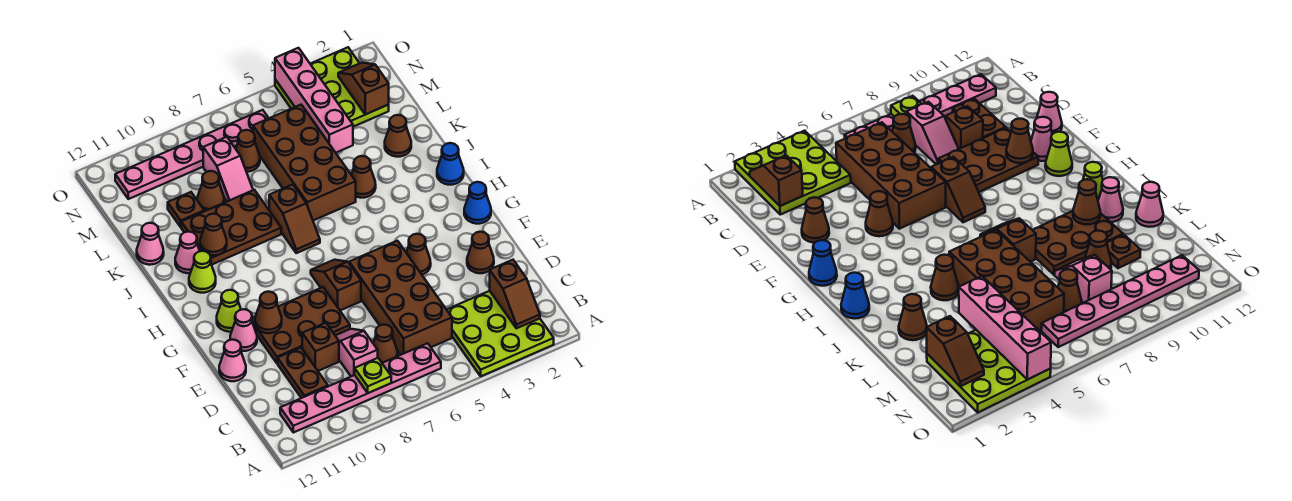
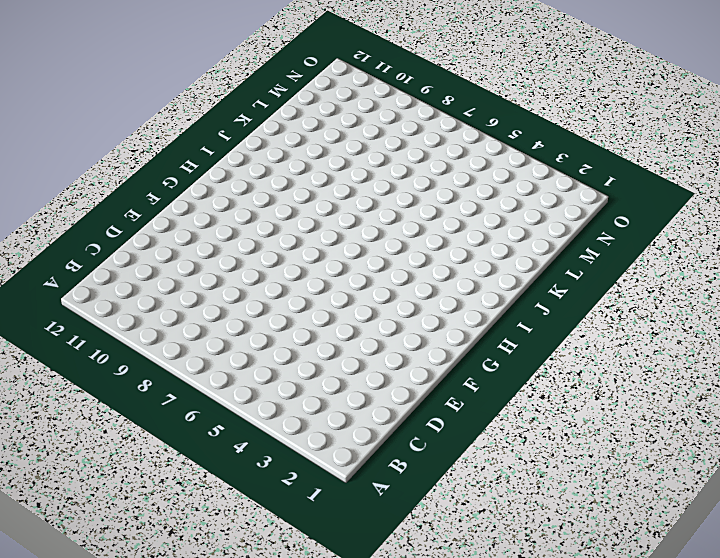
none -> lime plate A2:C4 level 1
none -> pink plate B6:B11 level 1
none -> brown brick C5:F6 level 1
none -> brown cone C7 level 1

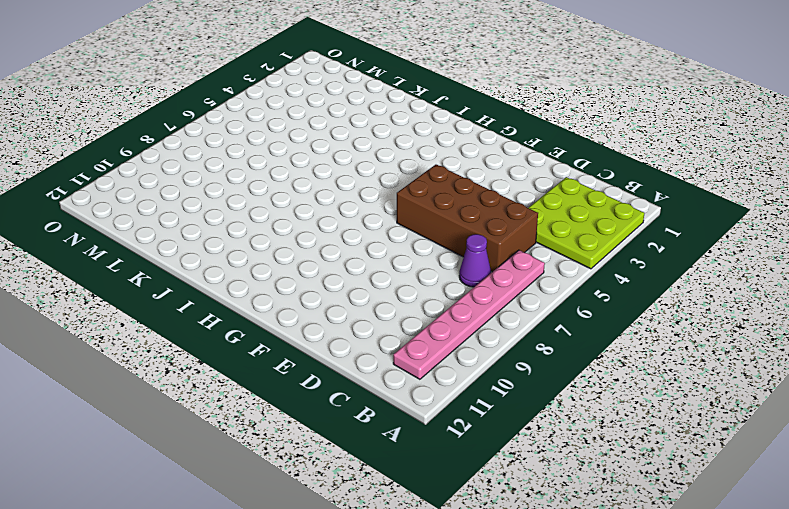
purple cone C7 level 1 -> brown cone C7 level 1
none -> pink slope C8:D8 level 1 top C
none -> brown plate C10:D10 level 1
none -> brown brick D9 level 1
none -> brown cone E2 level 1

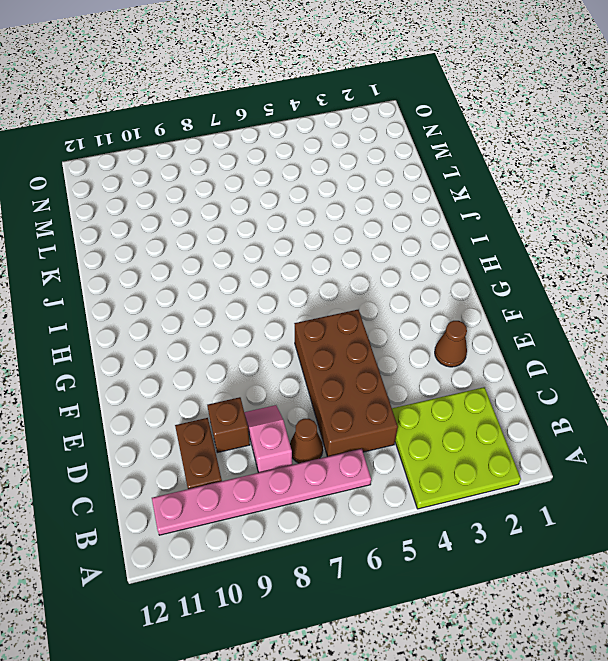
none -> brown plate E8:F10 level 1
none -> pink cone E12 level 1
none -> brown cone F4 level 1
none -> brown slope F7:G7 level 1 top F

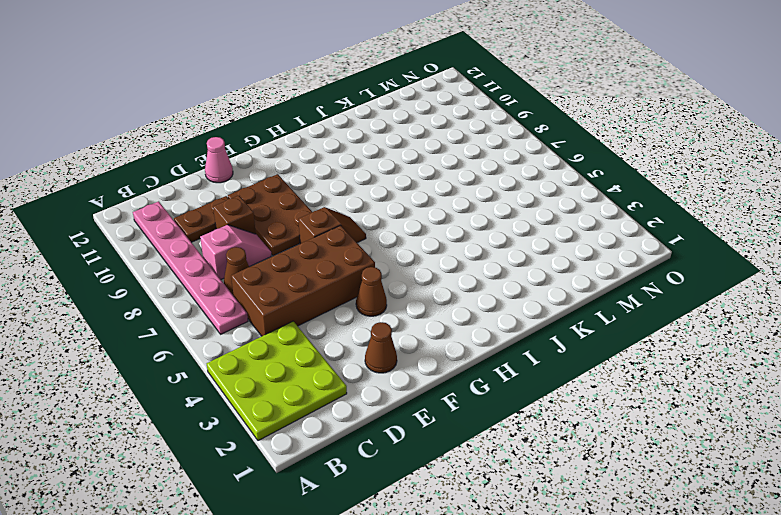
none -> pink cone F11 level 1
none -> blue cone G1 level 1
none -> lime cone G11 level 1
none -> blue cone I1 level 1

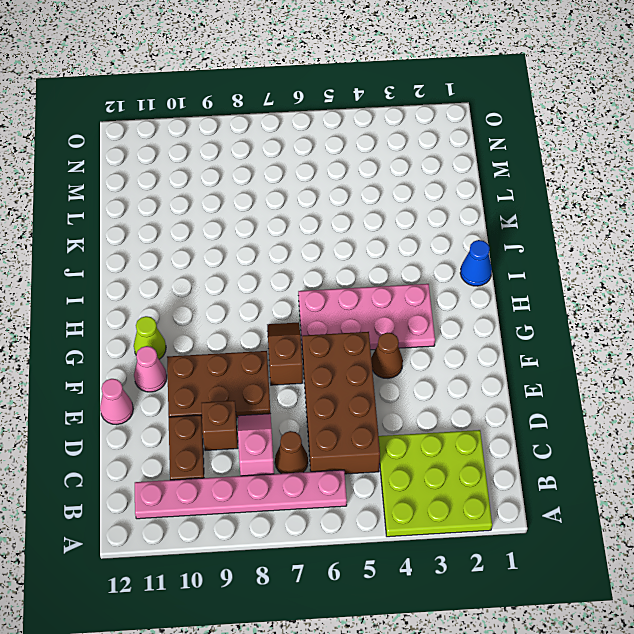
pink plate G3:H6 level 1 -> none
none -> brown cone E2 level 1
none -> blue cone G1 level 1
none -> brown slope I7:J7 level 1 top J
none -> lime cone I11 level 1

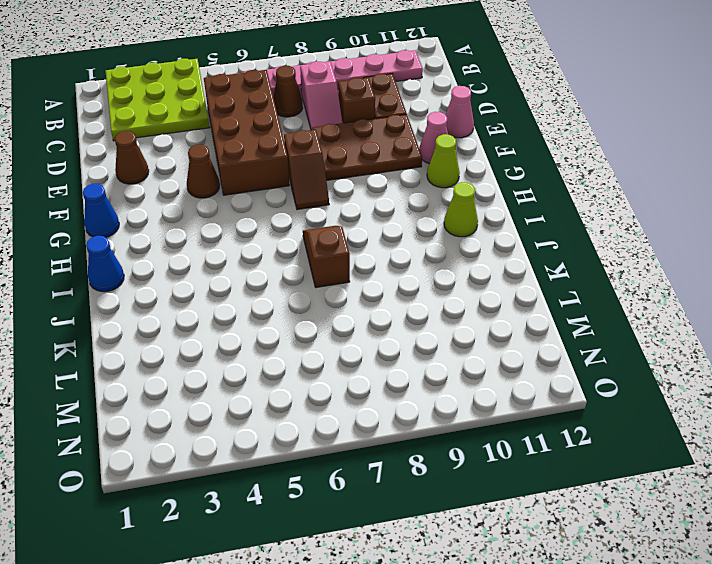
none -> brown cone J4 level 1
none -> brown brick J5:M6 level 1
none -> brown plate J8:K10 level 1
none -> pink cone J11 level 1

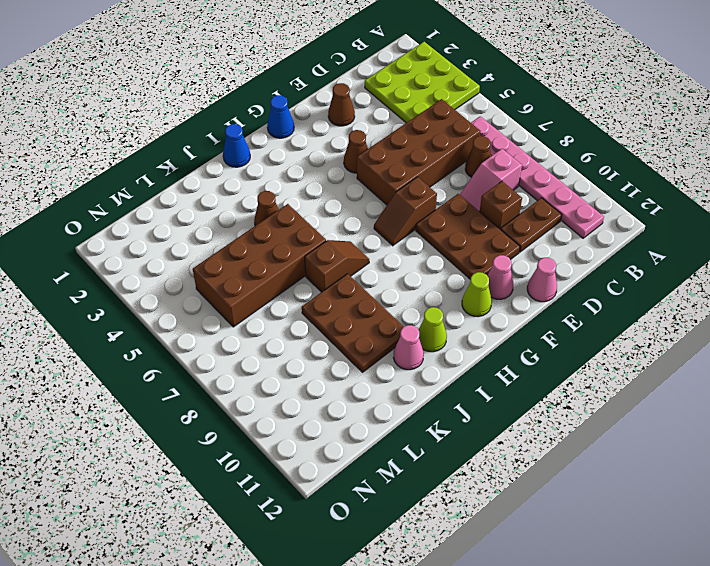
none -> brown cone K2 level 1
none -> pink cone K12 level 1
none -> pink slope L8:M8 level 1 top M
none -> brown cone L9 level 1

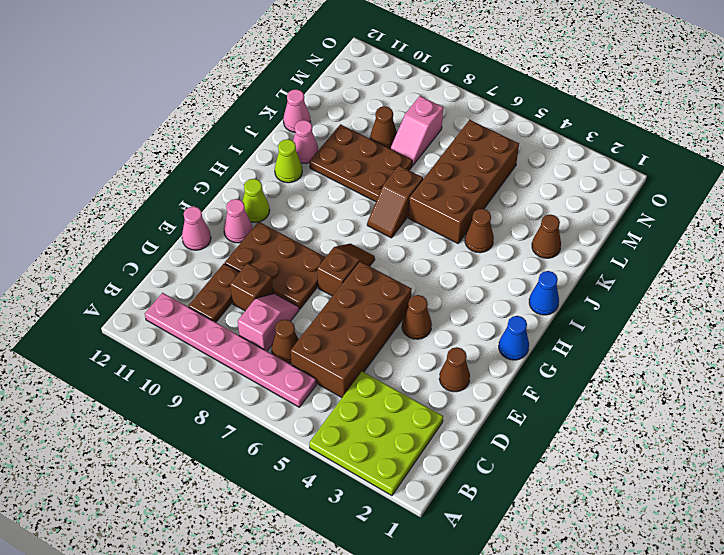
none -> brown plate L10 level 1
none -> lime plate M2:O4 level 1
none -> brown cone M7 level 1
none -> pink plate N6:N11 level 1

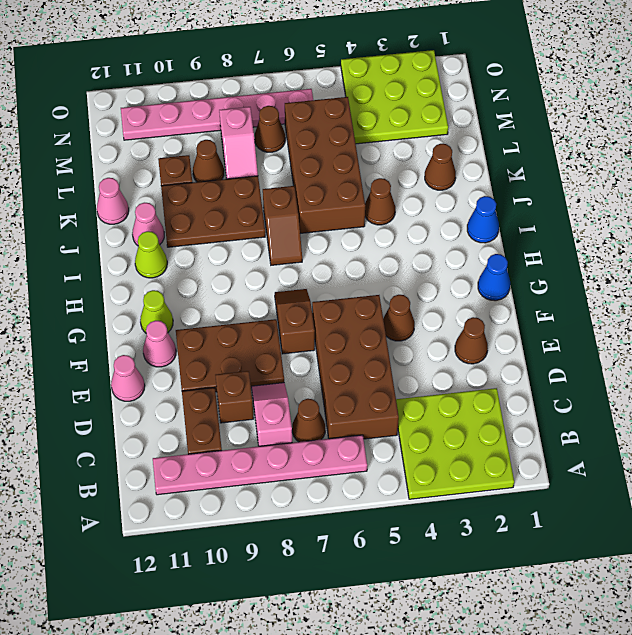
none -> brown slope B2:C2 level 2 top C
none -> lime plate B8 level 2
none -> brown cone F10 level 2
none -> brown cone J10 level 2

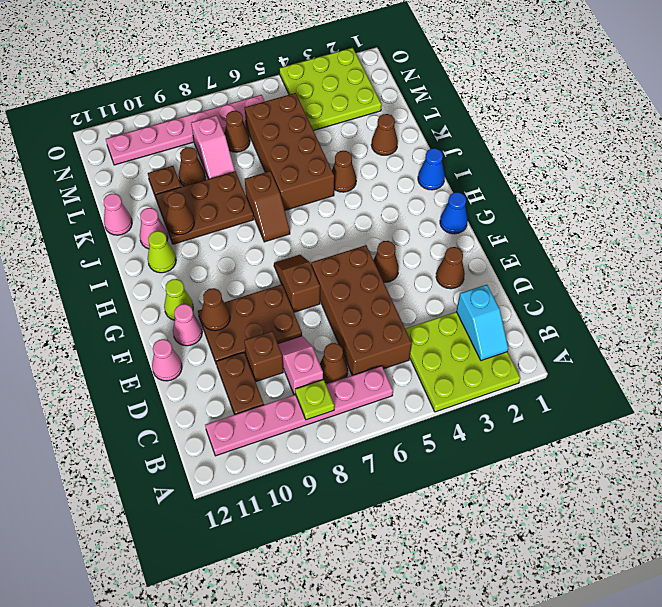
cyan slope B2:C2 level 2 top C -> brown slope B2:C2 level 2 top C
none -> pink brick L4:O4 level 2
none -> brown slope M2:N2 level 2 top M

